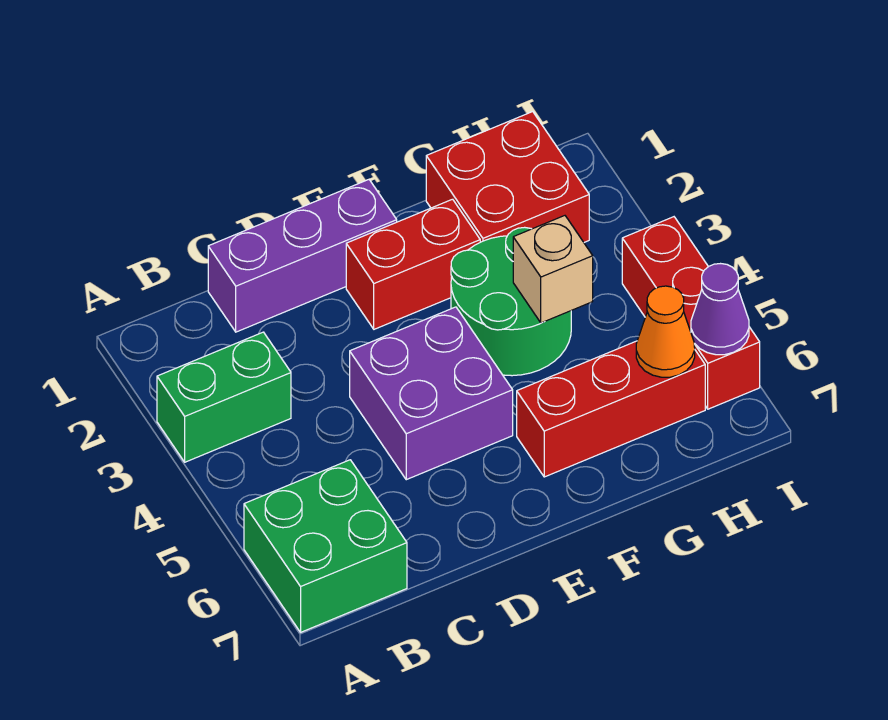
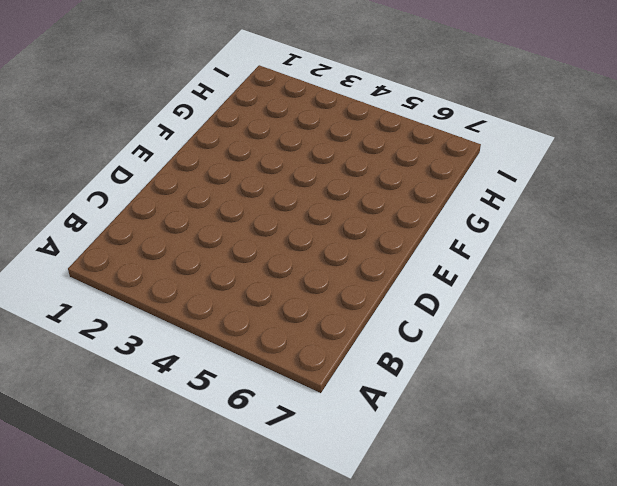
none -> green brick A3:B3 level 1
none -> green brick A6:B7 level 1
none -> purple brick C1:E1 level 1

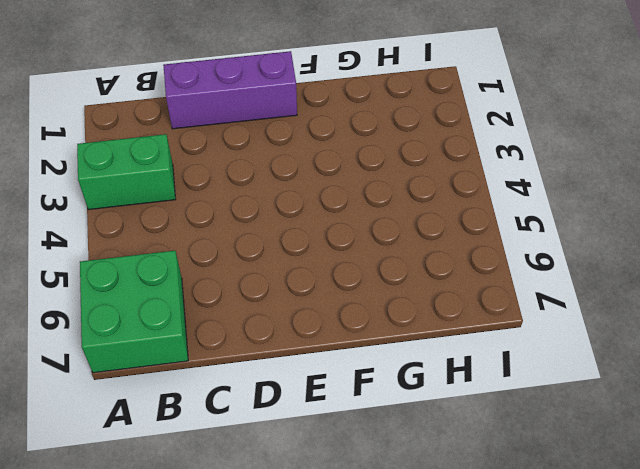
none -> purple brick D4:E5 level 1
none -> red brick E2:F2 level 1
none -> green round brick F3:G4 level 1

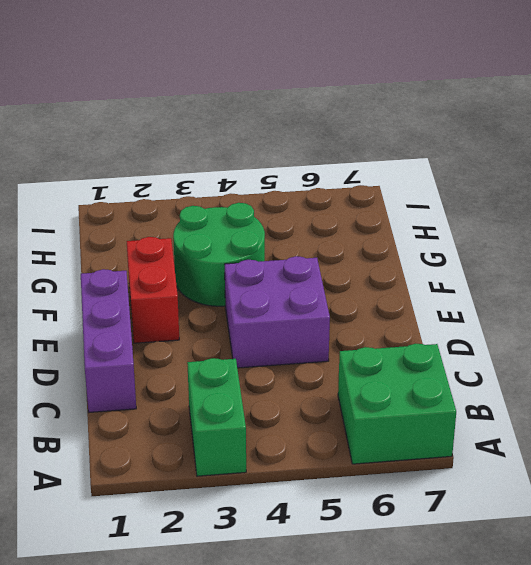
none -> red brick F6:H6 level 1
none -> red brick G1:H2 level 1
none -> red brick I4:I6 level 1

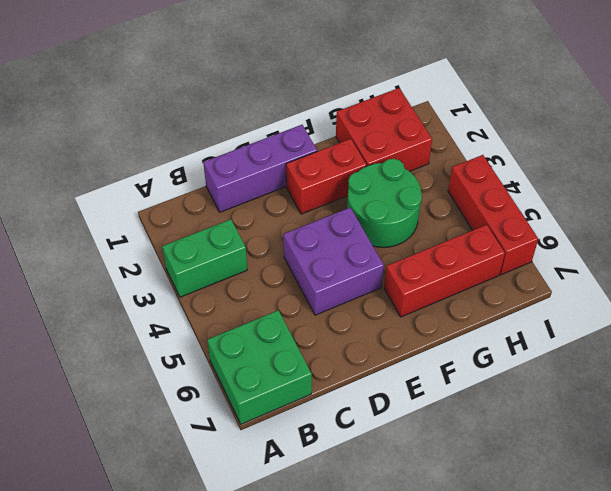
none -> tan brick G4 level 2
none -> orange cone H6 level 2
none -> purple cone I6 level 2

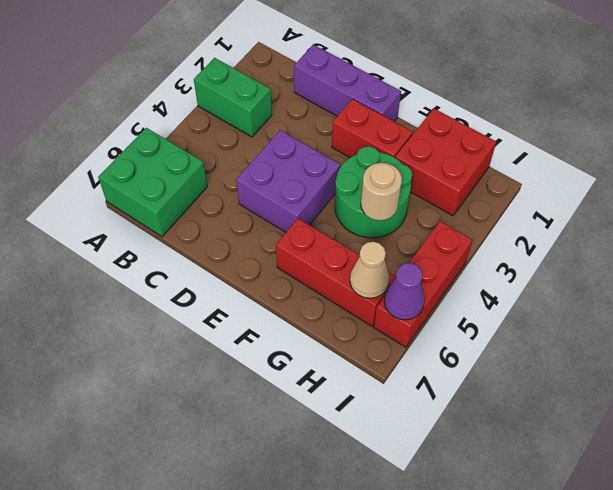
tan round brick G4 level 2 -> tan brick G4 level 2
tan cone H6 level 2 -> orange cone H6 level 2

